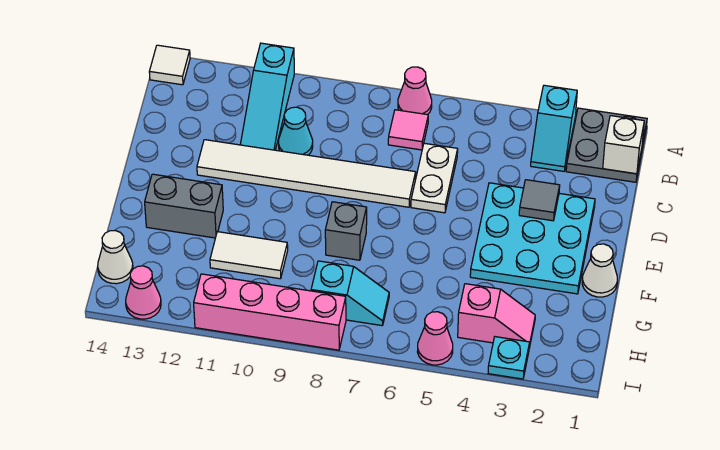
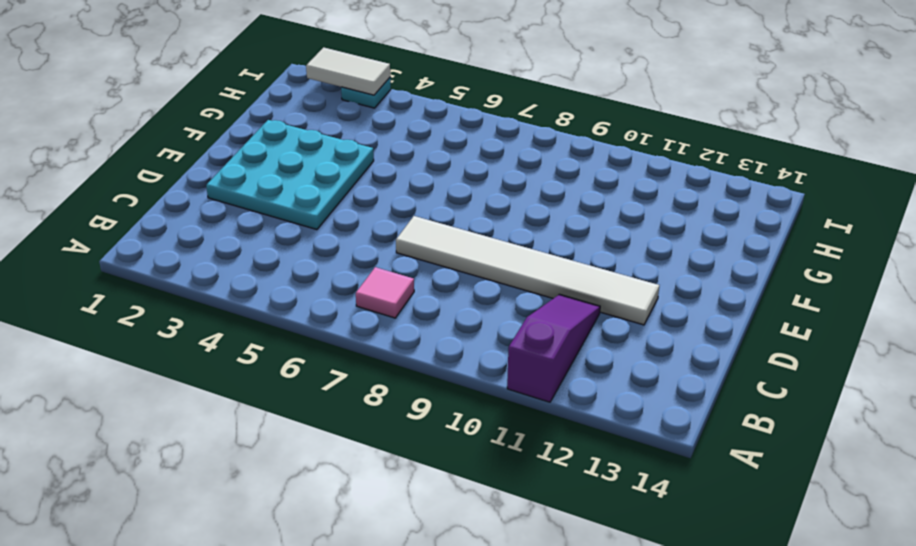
purple slope A11:C11 level 1 top A -> cyan slope A11:C11 level 1 top A
white tile I2:I3 level 2 -> white tile G10:G11 level 1
none -> grey plate A1:B2 level 1
none -> cyan slope A3:B3 level 1 top A
none -> pink cone A7 level 1

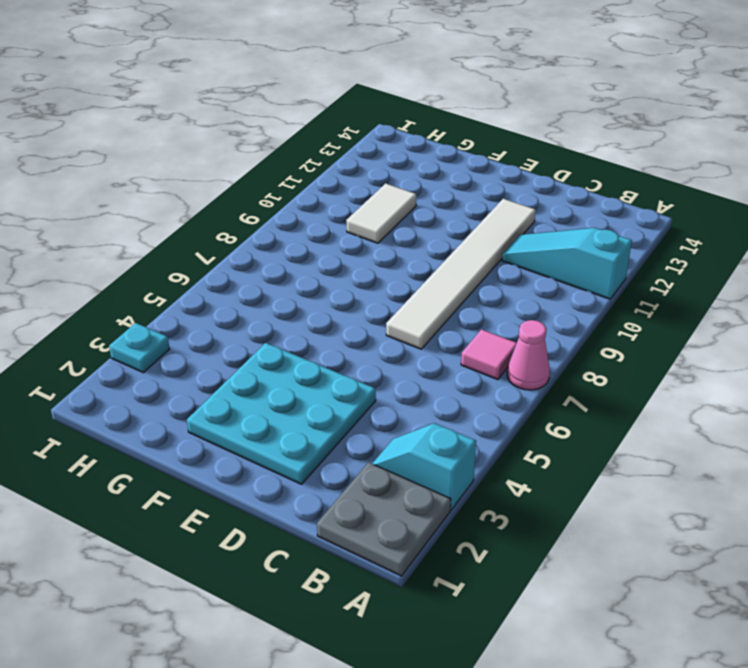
none -> white tile A14 level 1
none -> white plate C6:D6 level 1
none -> cyan cone C10 level 1

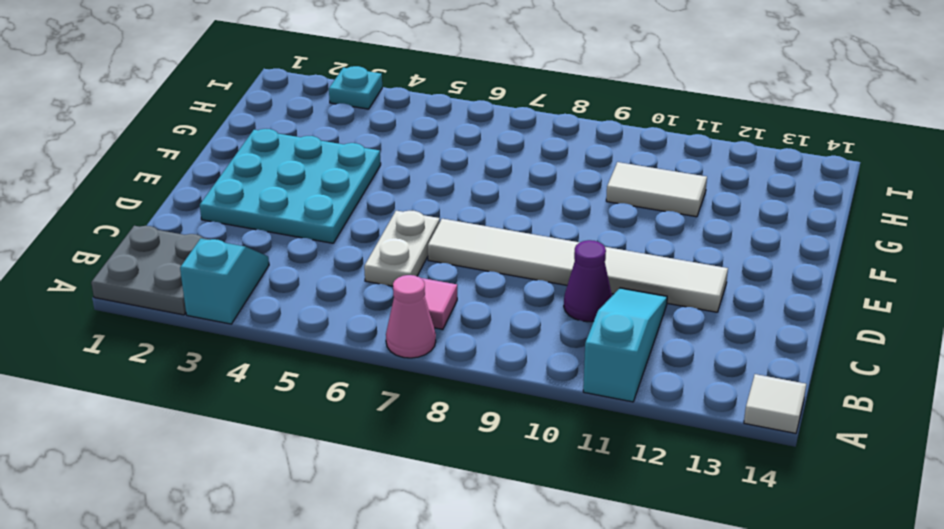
purple cone C10 level 1 -> cyan cone C10 level 1
none -> white cone F1 level 1
none -> grey brick F8 level 1
none -> grey brick F12:F13 level 1

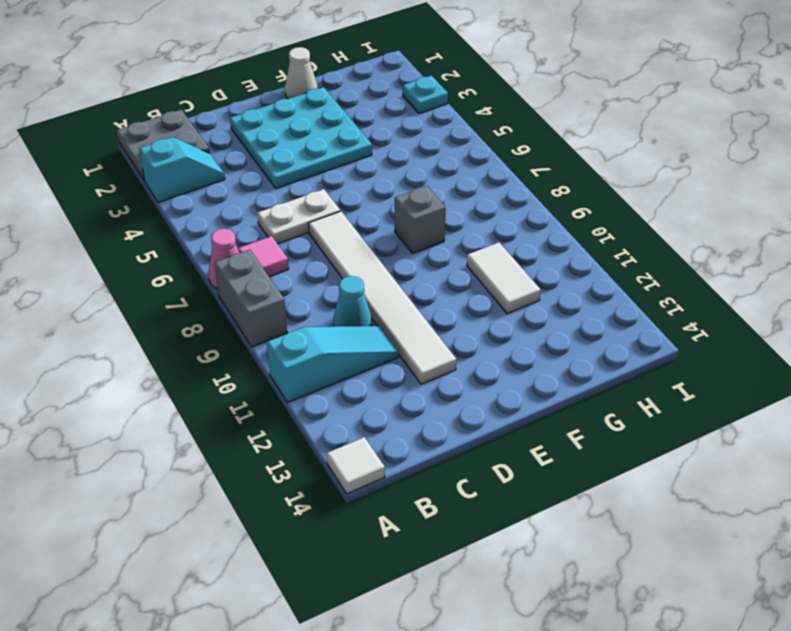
grey brick A8:A9 level 1 -> grey brick F12:F13 level 1
none -> pink slope H3:H4 level 1 top 4
none -> cyan slope H7:H8 level 1 top 8
none -> white cone H14 level 1

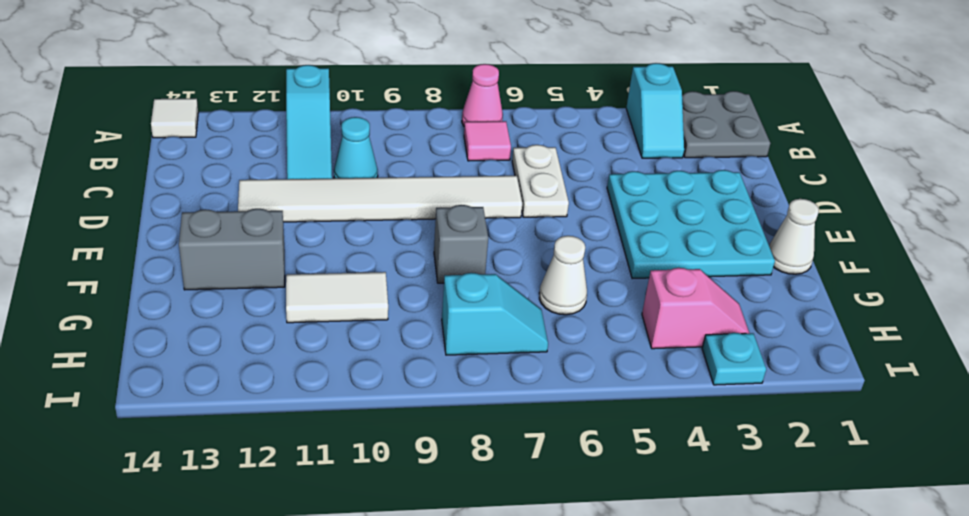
white cone G6 level 1 -> white cone H14 level 1
none -> pink cone I5 level 1
none -> pink brick I8:I11 level 1
none -> pink cone I13 level 1

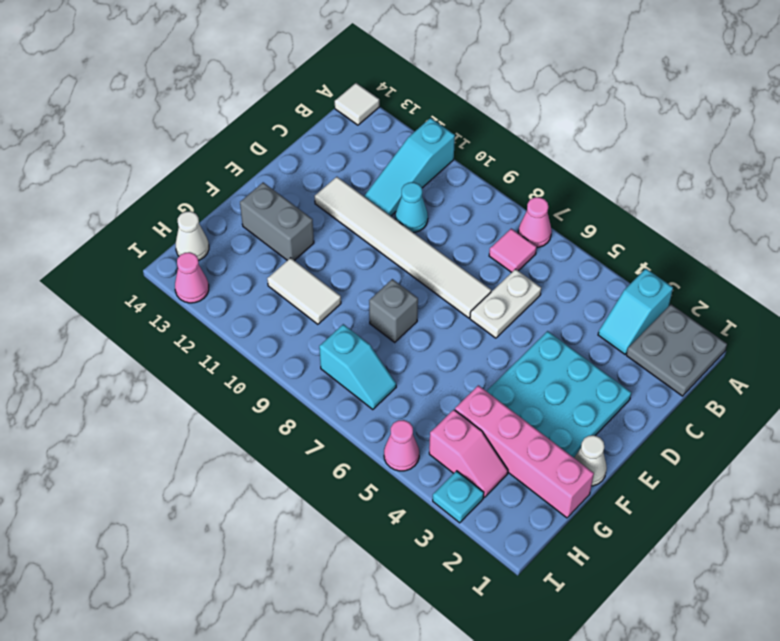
pink brick G1:G4 level 1 -> pink brick I8:I11 level 1
none -> white brick B1 level 2
none -> grey tile D3 level 2

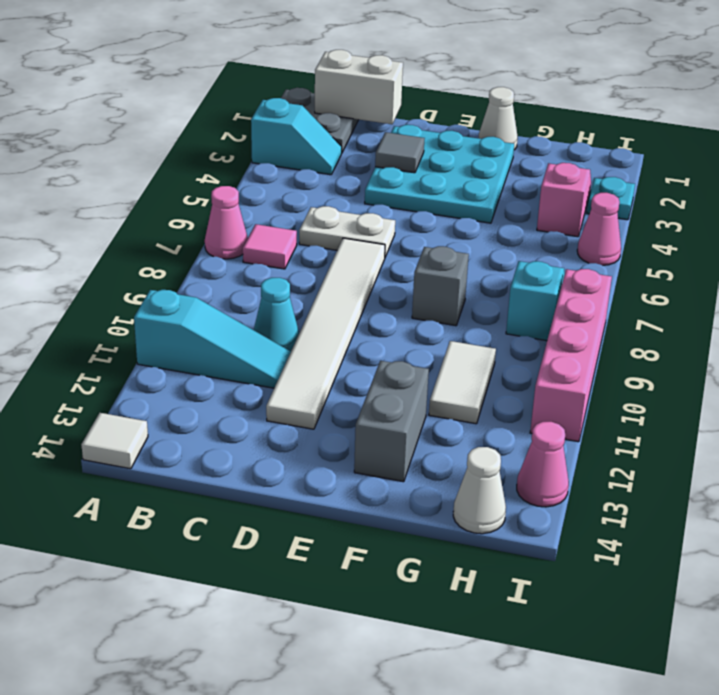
white brick B1:C1 level 2 -> white brick B1 level 2

